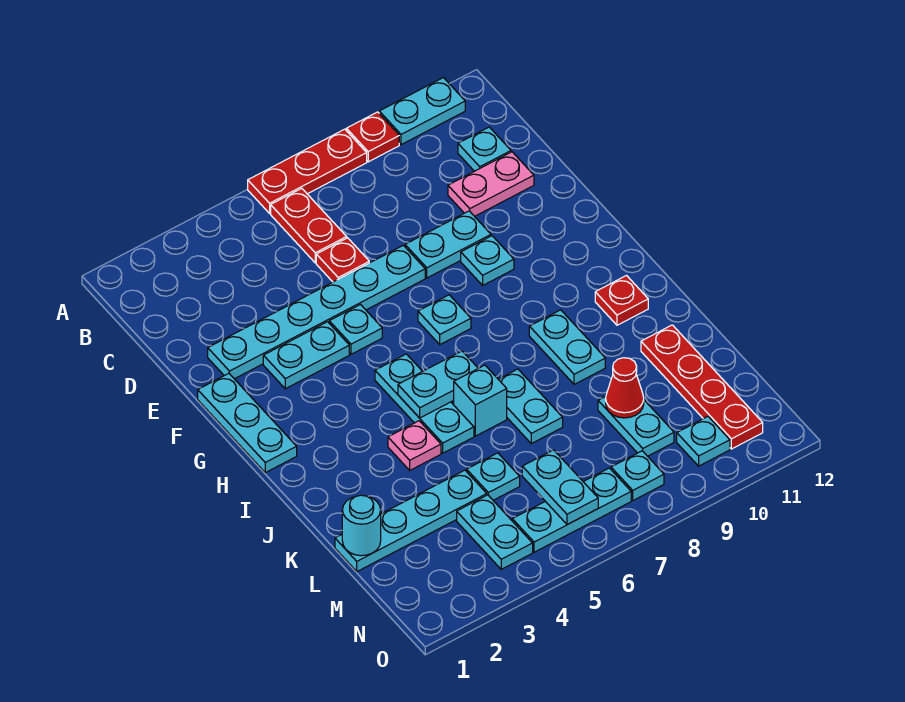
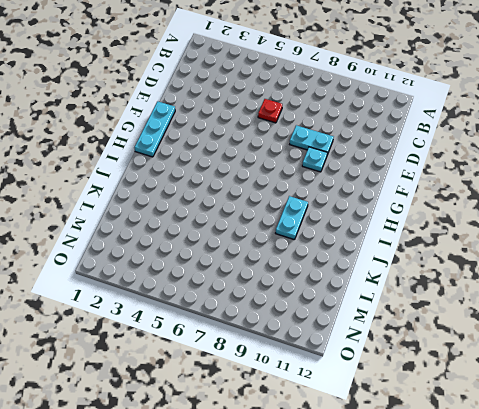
none -> red plate A6:A8 level 1
none -> red plate A9 level 1
none -> cyan plate A10:A11 level 1
none -> red plate B6:C6 level 1

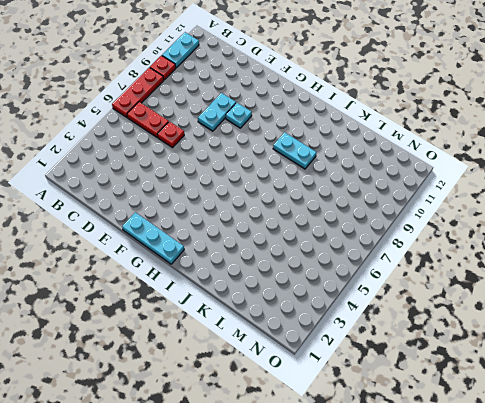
none -> cyan plate C11 level 1
none -> pink plate D10:D11 level 1
none -> cyan plate E2:E7 level 1
none -> cyan plate F3:F4 level 1

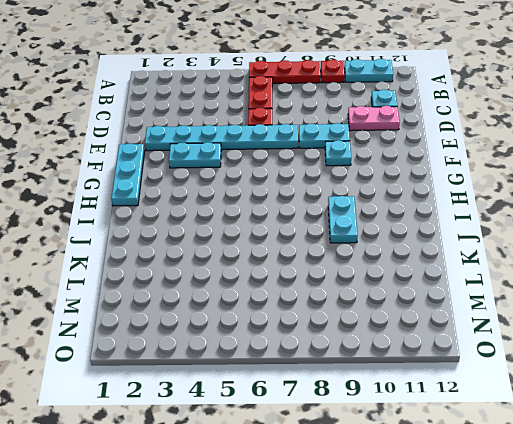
none -> cyan plate F5 level 1
none -> cyan plate G7 level 1
none -> cyan plate H5:J5 level 1
none -> red plate I11 level 1

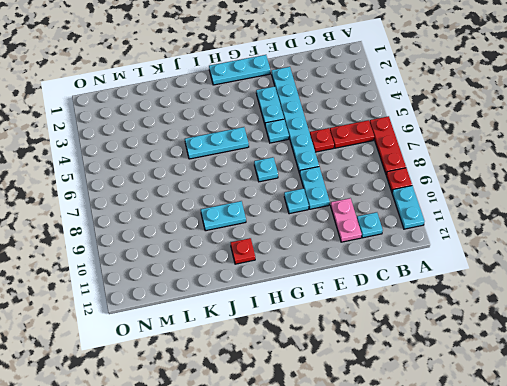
none -> pink plate J4 level 1
none -> cyan brick J6 level 1
none -> cyan plate J7:K7 level 1
none -> red plate K11:N11 level 1

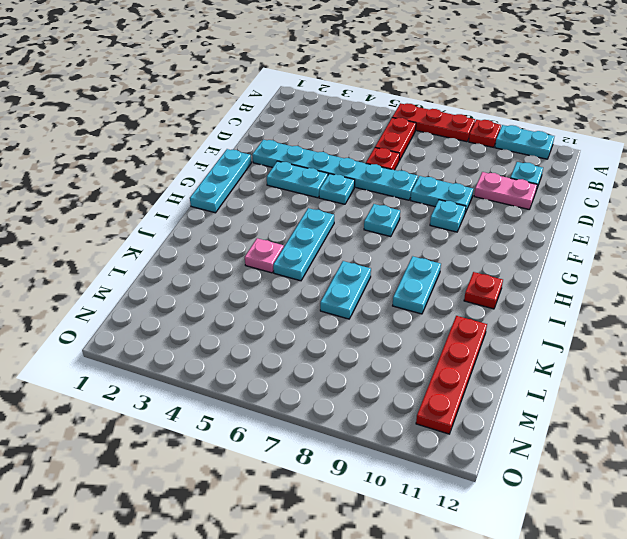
none -> cyan brick J6 level 1
none -> cyan plate L1:L4 level 1
none -> cyan plate L5 level 1
none -> cyan plate L9:M9 level 1

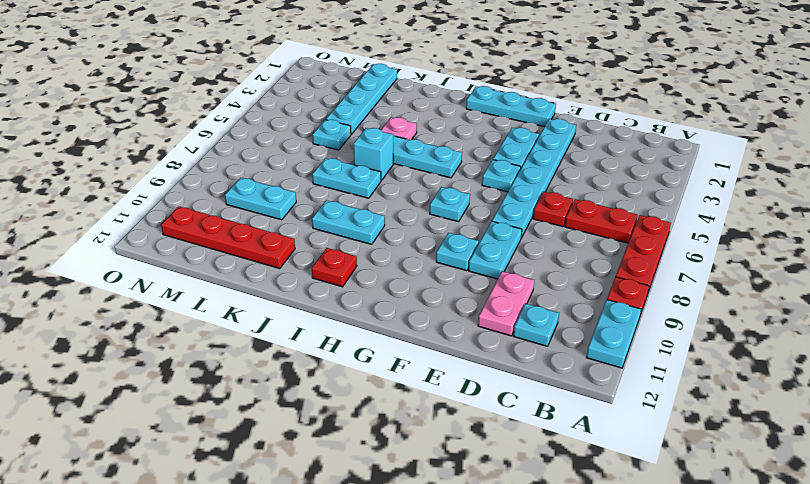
none -> cyan plate M4:N4 level 1
none -> cyan plate N5:N7 level 1
none -> cyan plate N8 level 1
none -> cyan plate N10 level 1

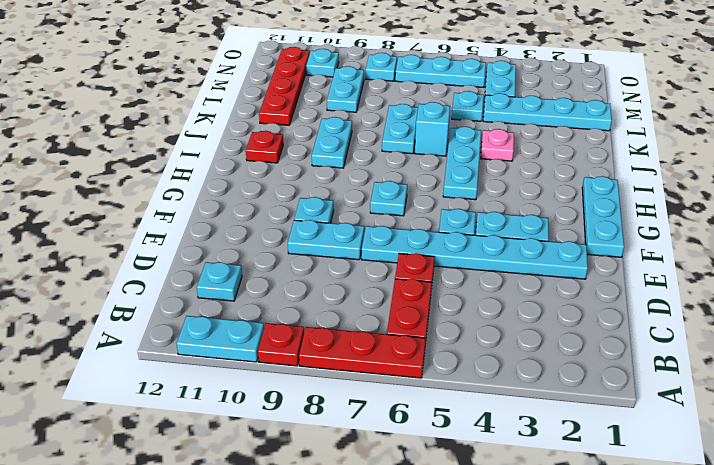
none -> pink plate D10:D11 level 1
none -> cyan plate I5:I6 level 2
none -> cyan round brick L1 level 2
none -> red cone L9 level 2

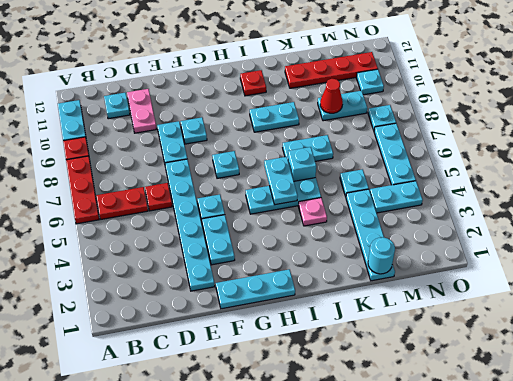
none -> cyan plate M6:N6 level 2

